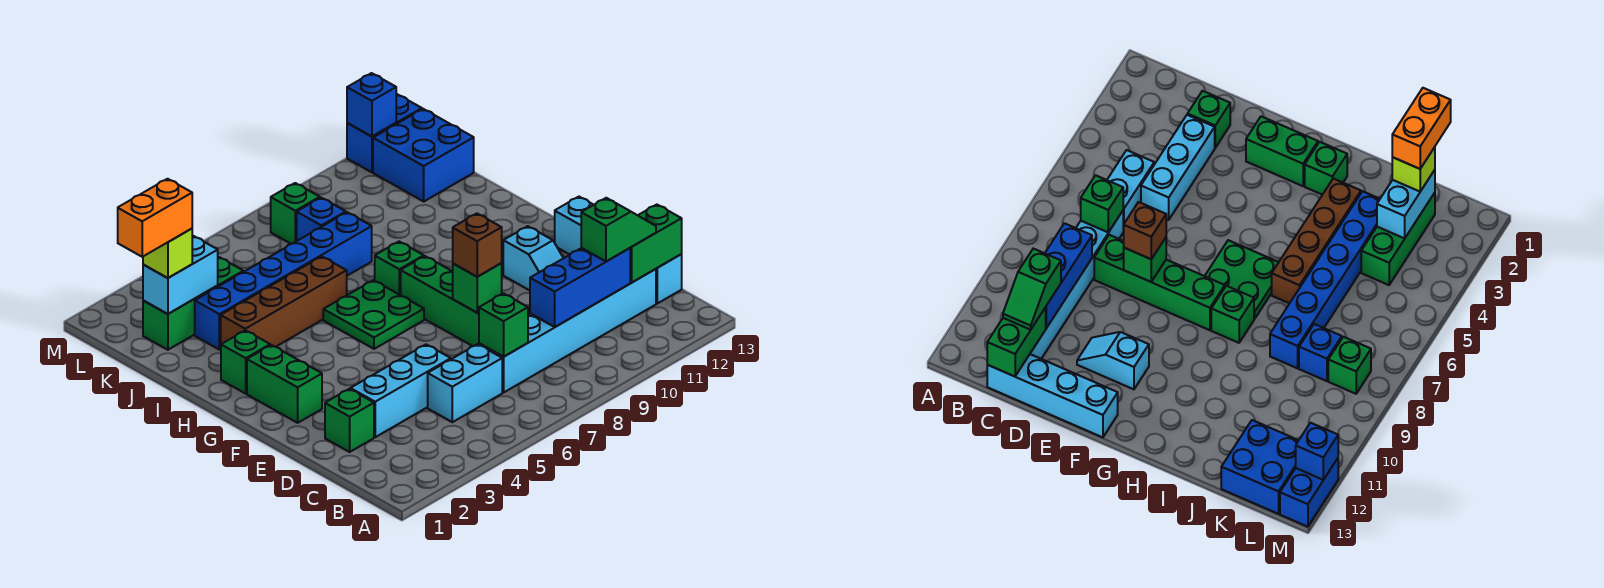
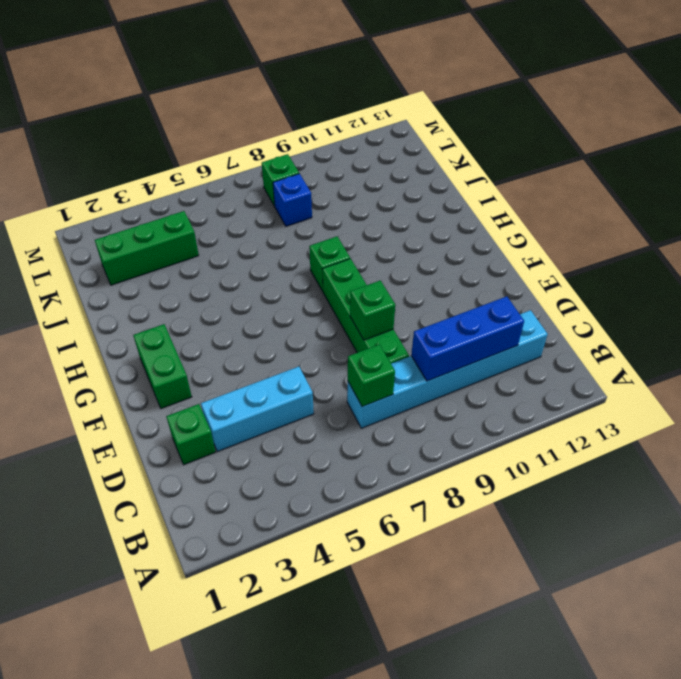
none -> cyan brick C5:C6 level 1
none -> cyan brick C13:F13 level 1
none -> cyan slope E11:F11 level 1 top F

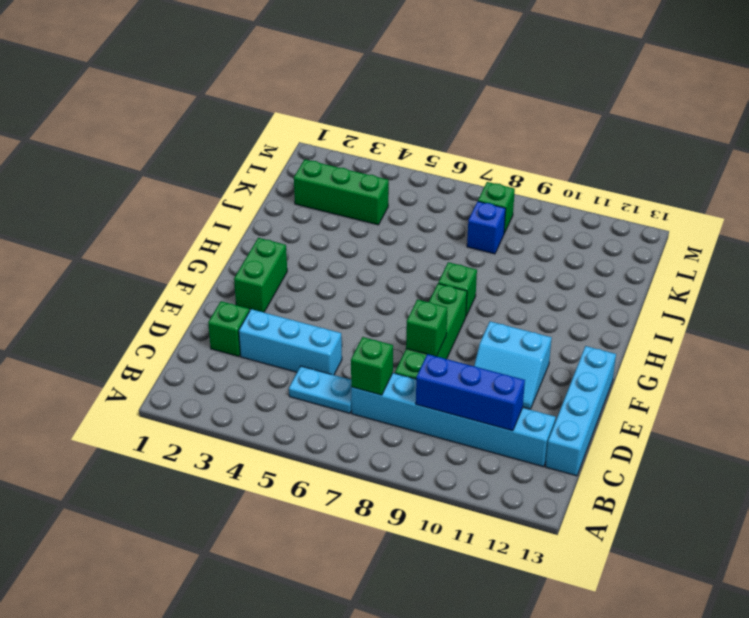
cyan plate C5:C6 level 1 -> cyan brick C5:C6 level 1
cyan slope E10:F11 level 1 top F -> cyan slope E11:F11 level 1 top F
none -> green plate G6:H7 level 1
none -> green brick H2 level 1
none -> brown brick I3:I6 level 1

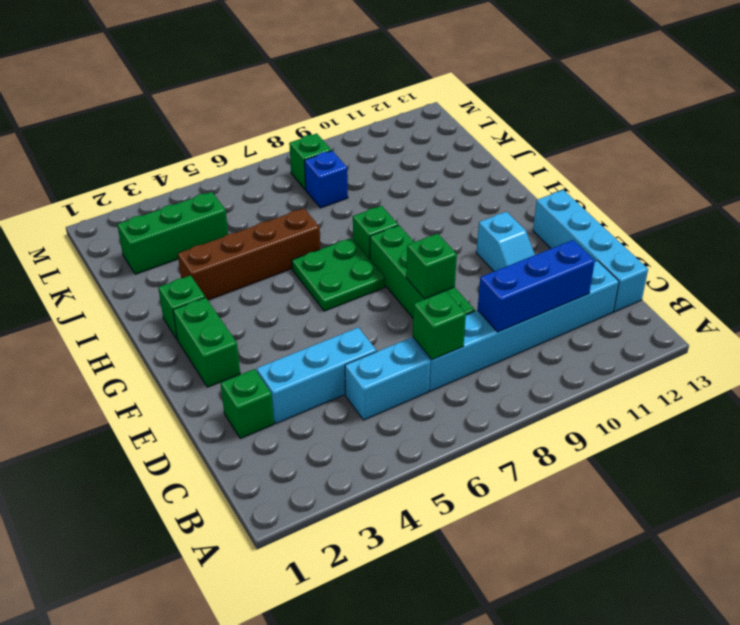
none -> blue brick J3:J8 level 1
none -> blue brick K12:L13 level 1
none -> blue brick M12:M13 level 1

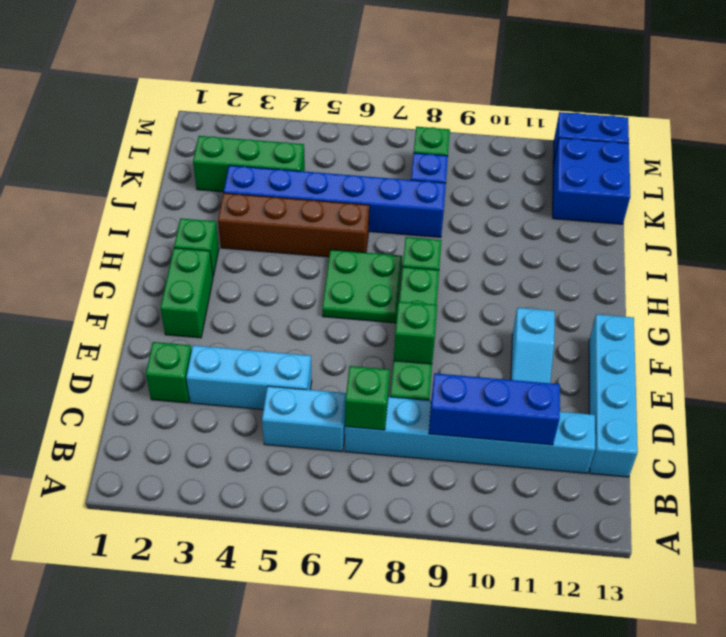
none -> green brick C12:C13 level 2
none -> cyan brick K2:K3 level 2
none -> blue brick M12 level 2

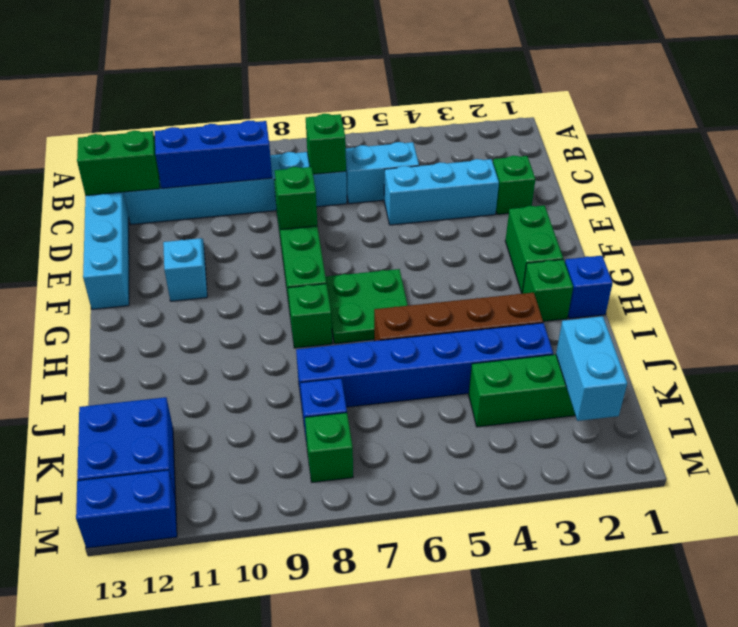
blue brick H1 level 1 -> blue brick M12 level 2
cyan brick K2:L2 level 2 -> cyan brick K2:K3 level 2
none -> green slope C11:C12 level 3 top 11
none -> brown brick E8 level 3
none -> lime brick K2 level 3

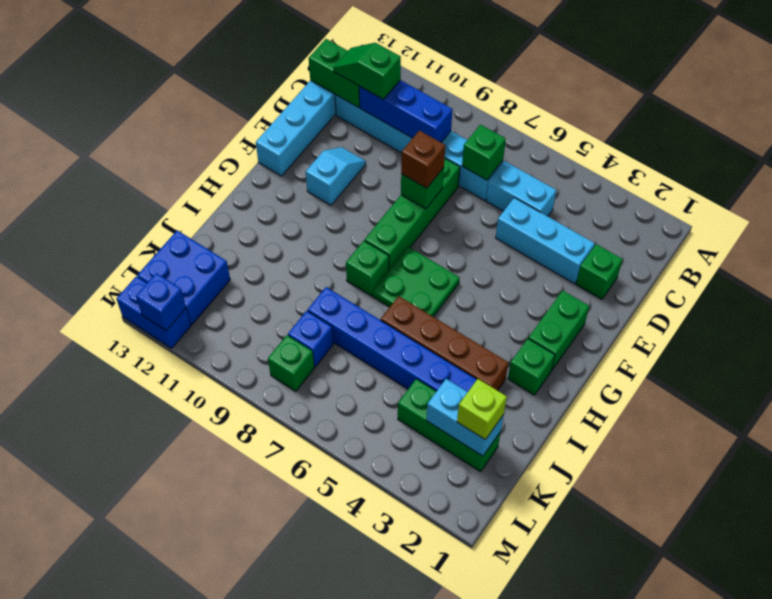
none -> orange brick K1:K2 level 4

